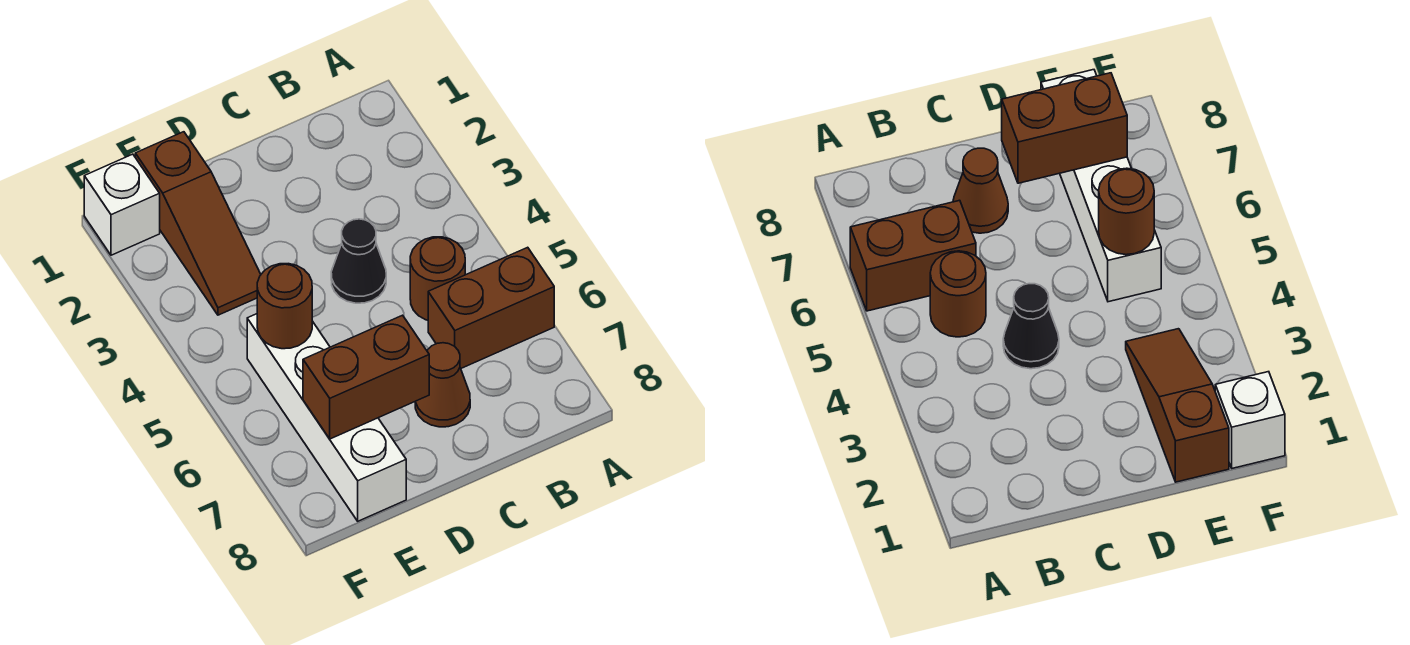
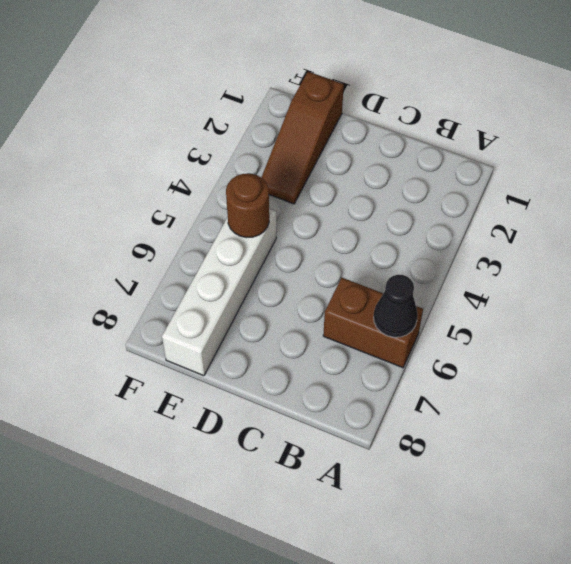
black cone A6 level 2 -> black cone C4 level 1
none -> brown round brick B5 level 1
none -> brown cone C7 level 1

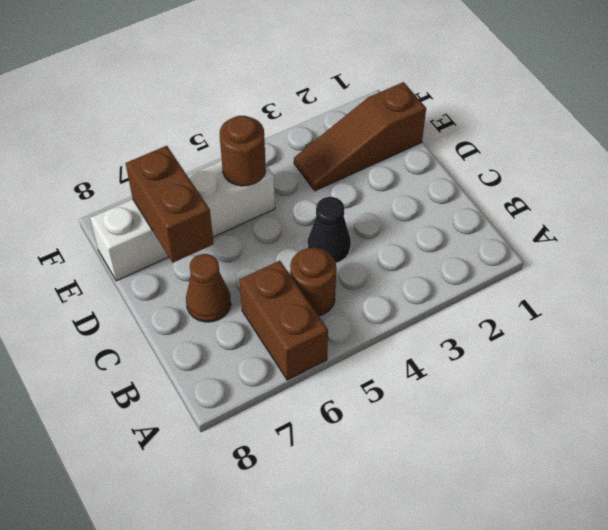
none -> white brick F1 level 1

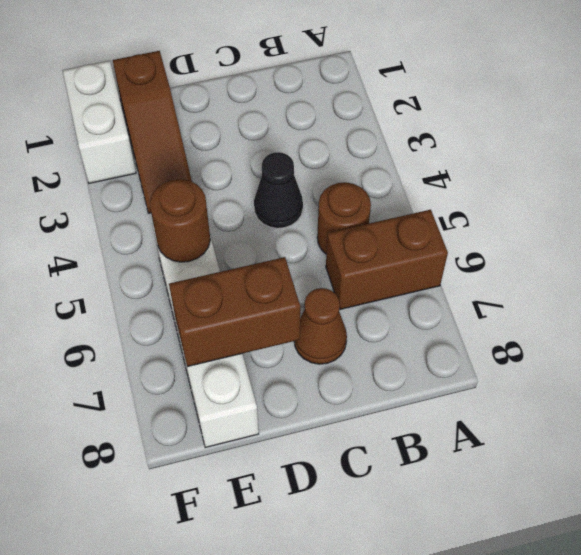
white brick F1:F2 level 1 -> white brick F1 level 1

